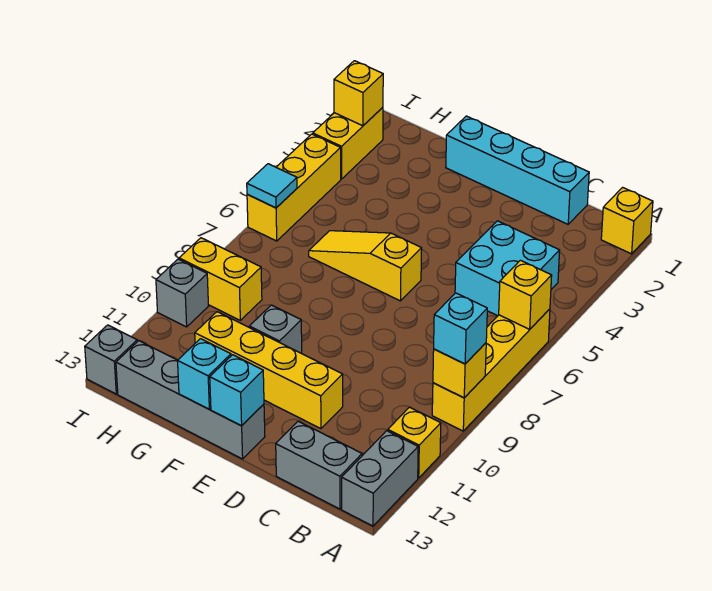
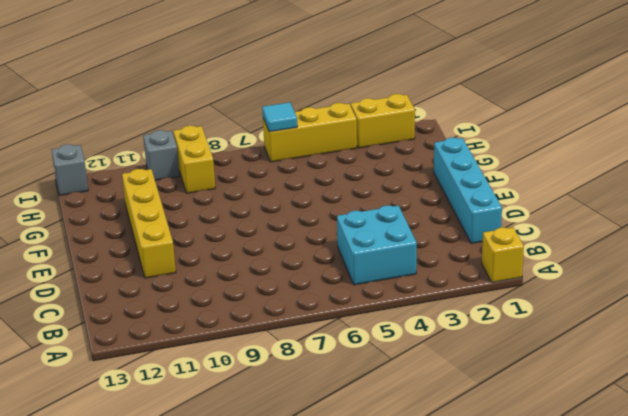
none -> yellow brick A6:A9 level 1
none -> yellow brick A11 level 1
none -> grey brick A12:A13 level 1

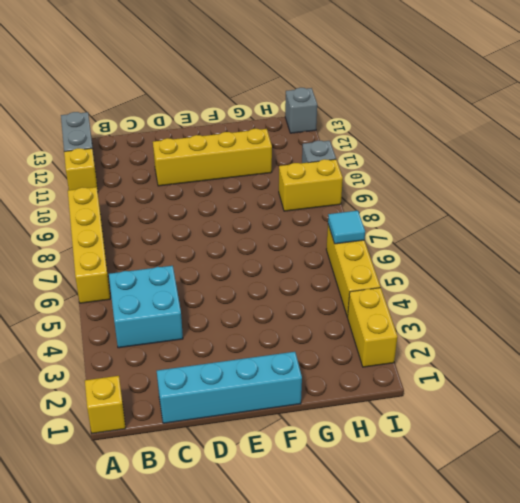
none -> grey brick B13:C13 level 1
none -> yellow slope E6:G6 level 1 top E
none -> grey brick E13:H13 level 1

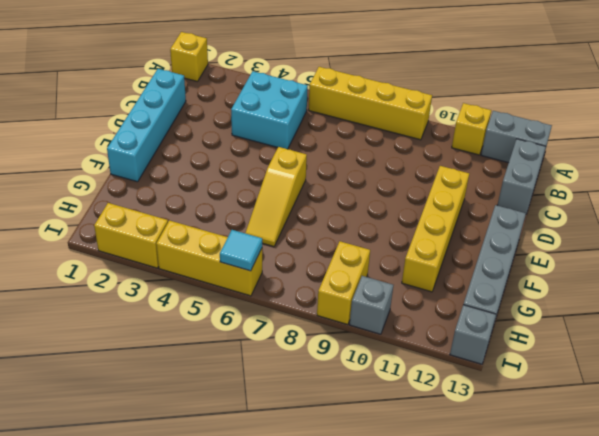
none -> grey brick F10 level 1
none -> yellow brick A6 level 2
none -> yellow brick A9 level 2

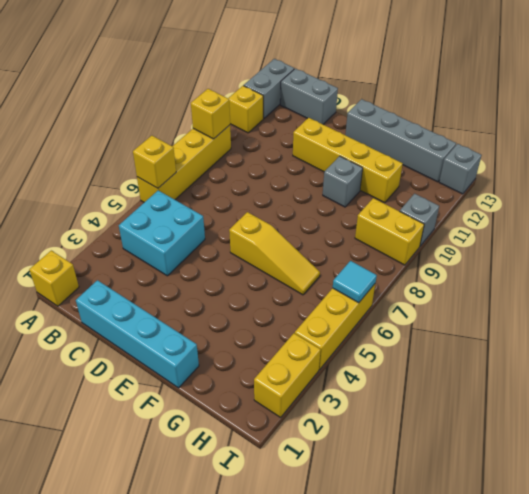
none -> cyan brick E13 level 2
none -> cyan brick F13 level 2
none -> yellow brick I2 level 2

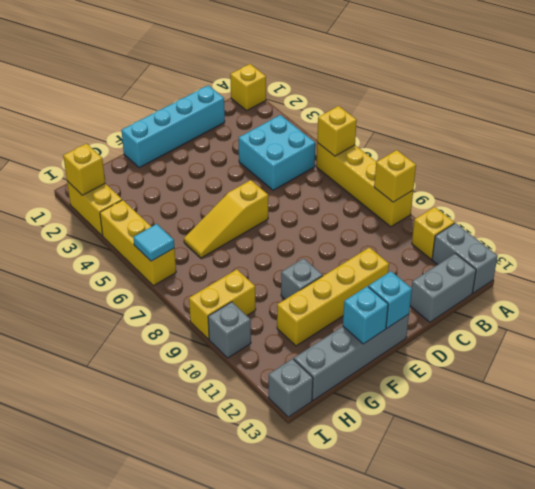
none -> cyan brick A9 level 3

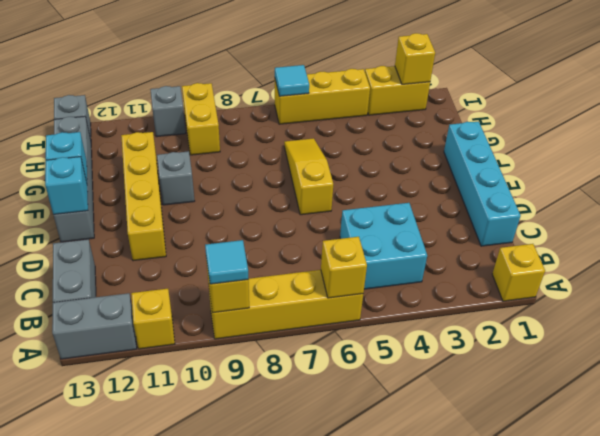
cyan tile A9 level 3 -> cyan brick A9 level 3

